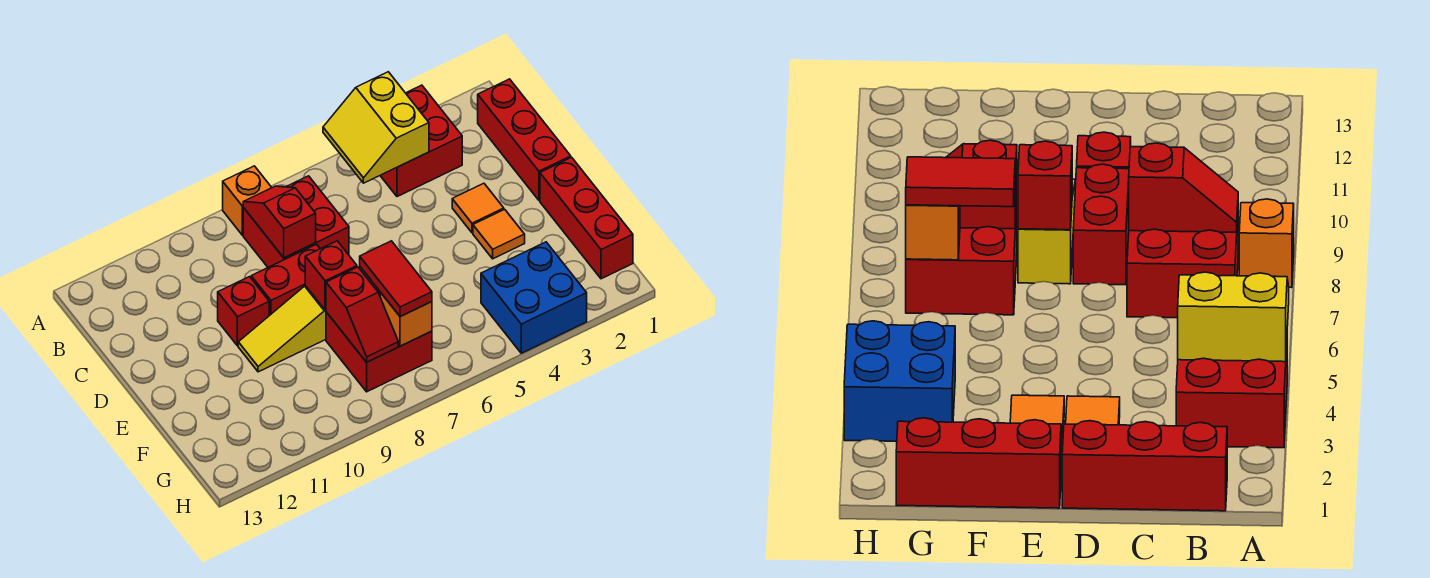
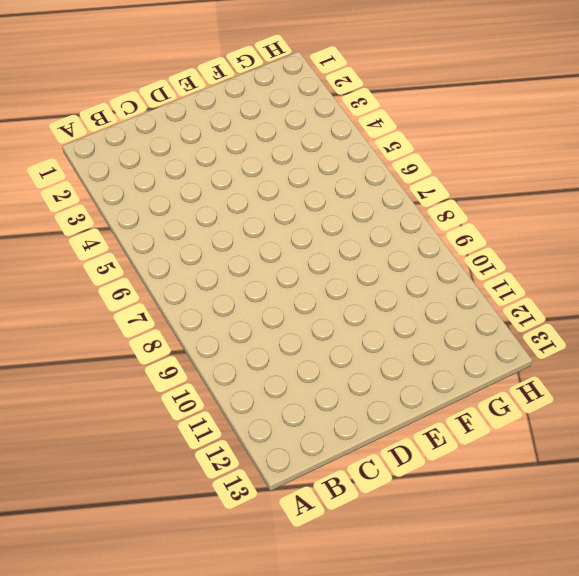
none -> red brick A3:B4 level 1
none -> orange brick A8 level 1
none -> red brick B1:D1 level 1

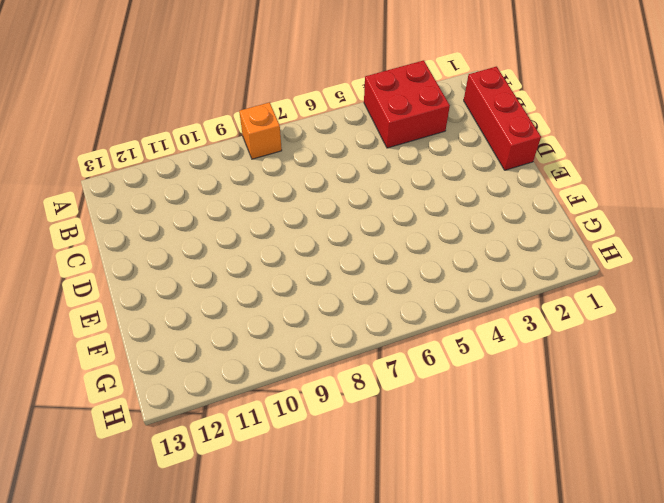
none -> red brick B7:C8 level 1
none -> orange tile D3 level 1
none -> red brick D8:D9 level 1

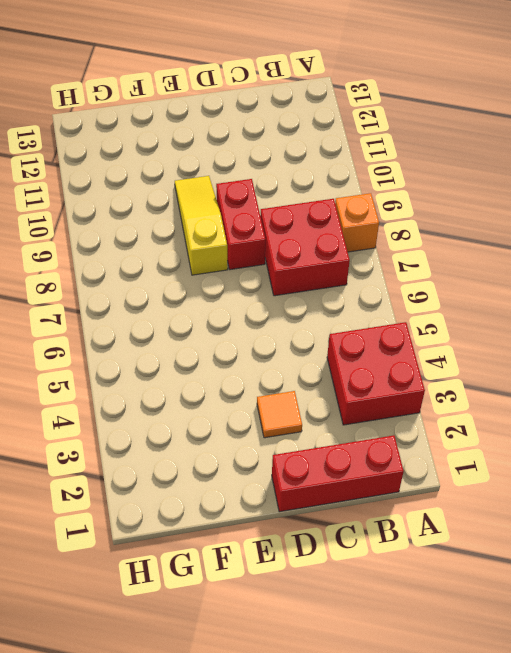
none -> red brick D10 level 1
none -> red brick E1:G1 level 1
none -> orange tile E3 level 1

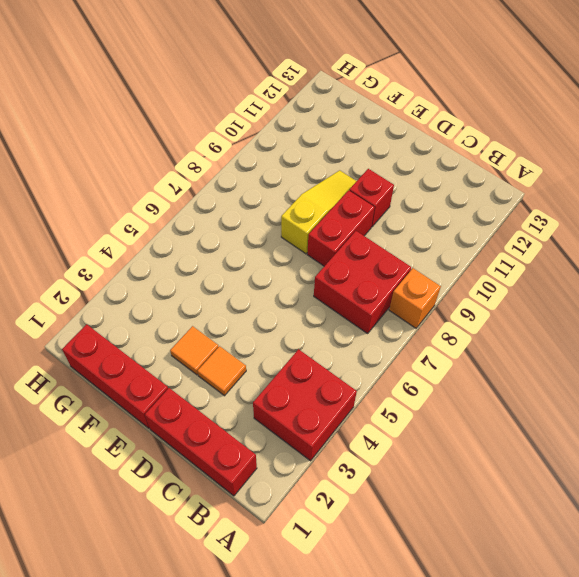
none -> red brick F7:G8 level 1
none -> blue brick G3:H4 level 1
none -> yellow slope A4:B5 level 2 top 4

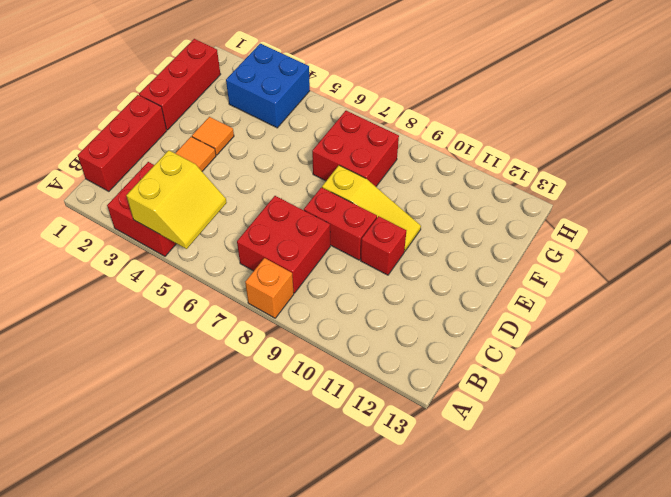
none -> red slope B8:C8 level 2 top C
none -> red brick E8 level 2
none -> red slope F8:G8 level 2 top F

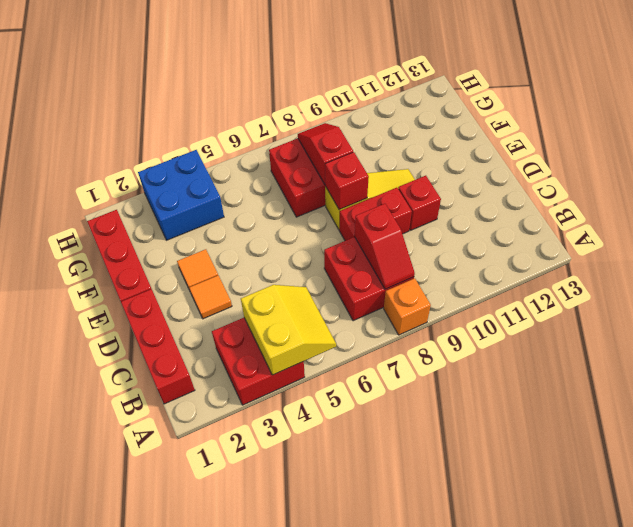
none -> orange brick G7 level 2
none -> red tile F7:G7 level 3

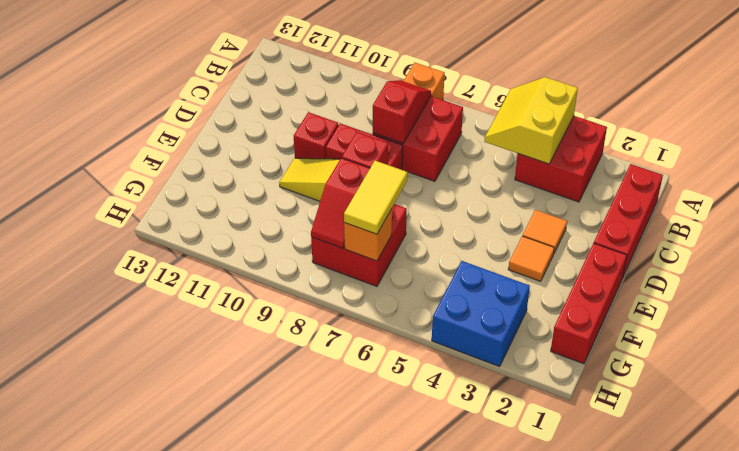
yellow tile F7:G7 level 3 -> red tile F7:G7 level 3

